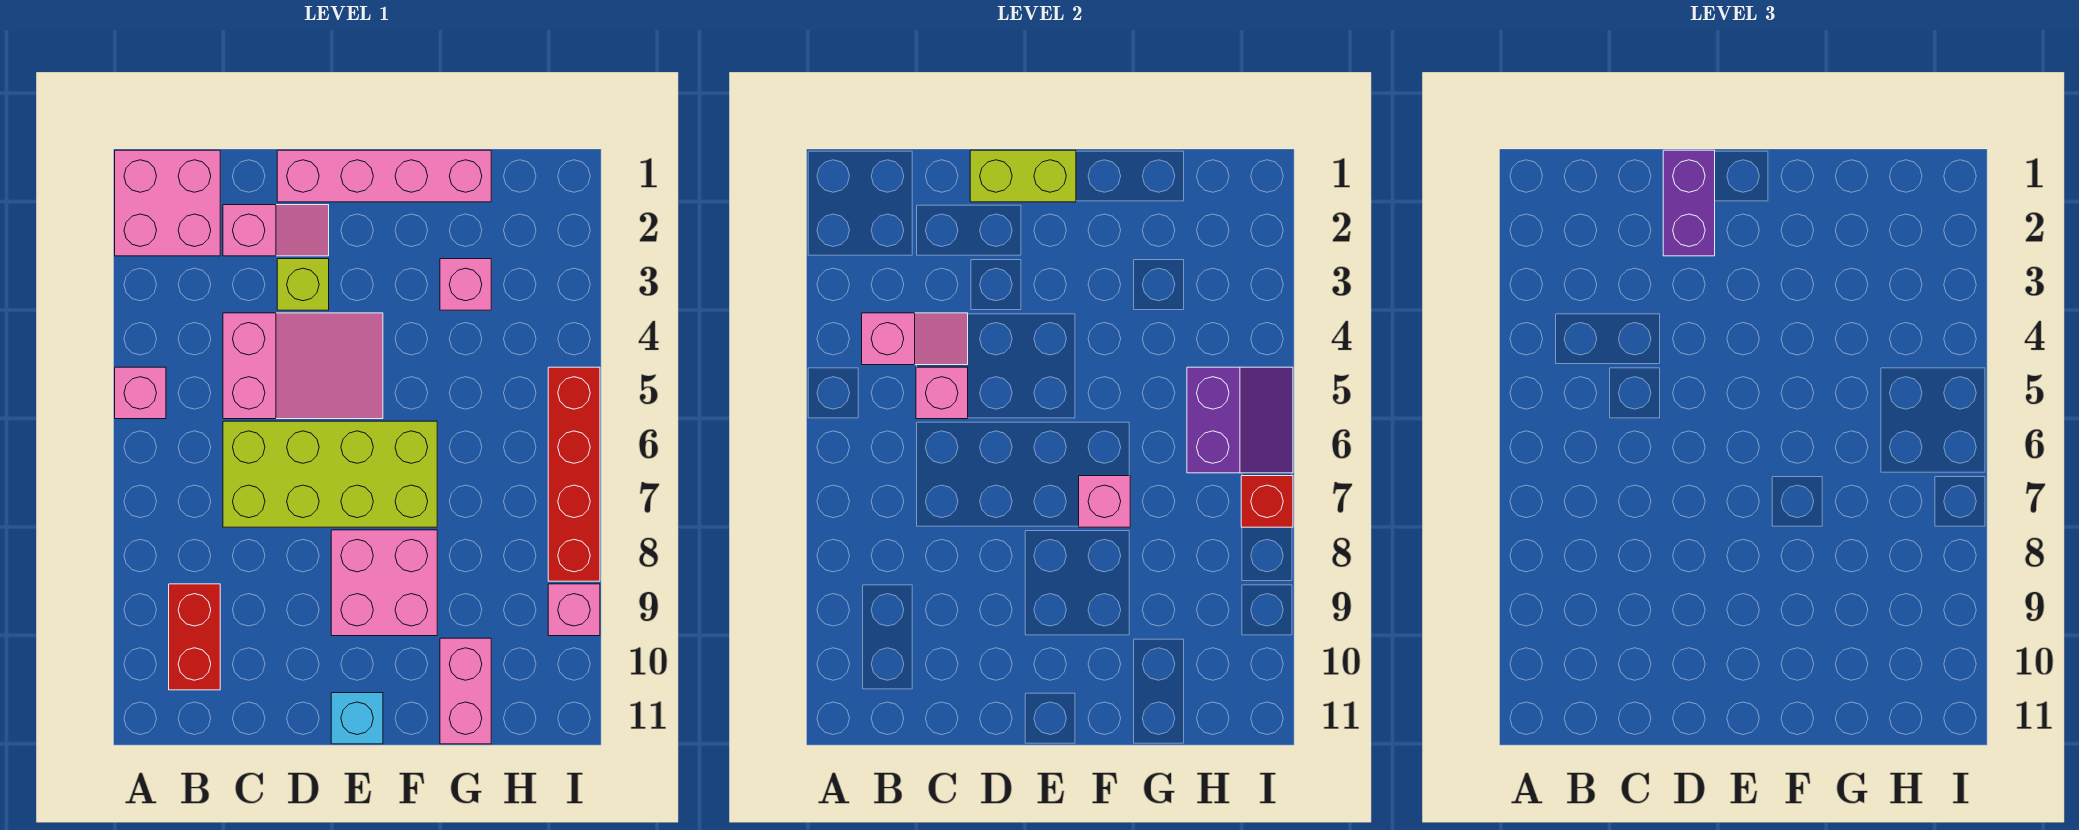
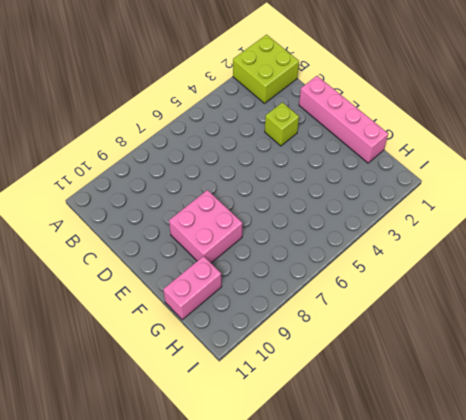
lime brick A1:B2 level 1 -> pink brick A1:B2 level 1
none -> pink brick A5 level 1
none -> red brick B9:B10 level 1
none -> pink slope C2:D2 level 1 top C

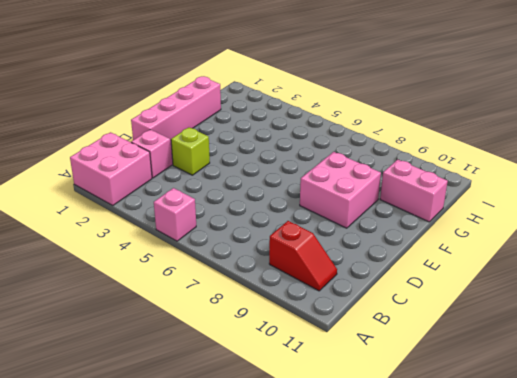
red slope B9:B10 level 1 top 9 -> red brick B9:B10 level 1
none -> pink slope C4:E5 level 1 top C
none -> lime brick C6:F7 level 1
none -> cyan brick E11 level 1

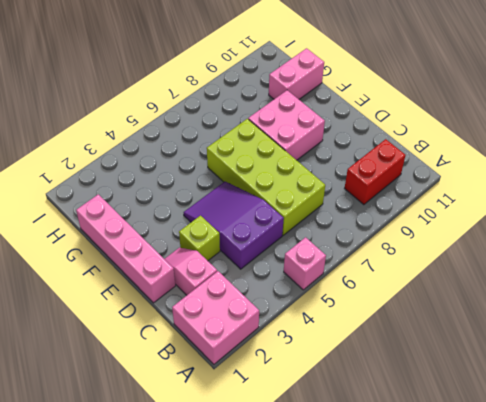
purple slope C4:E5 level 1 top C -> pink slope C4:E5 level 1 top C
none -> cyan brick E11 level 1
none -> pink brick G3 level 1
none -> red brick I5:I8 level 1

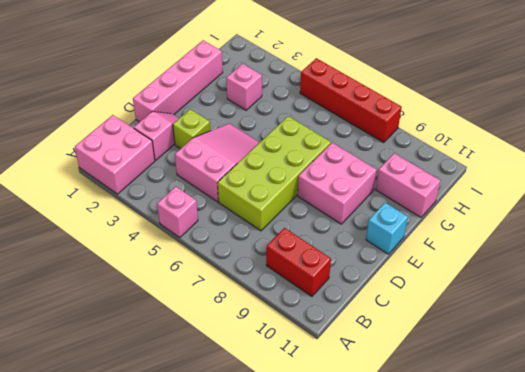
none -> pink brick I9 level 1
none -> pink slope B4:C4 level 2 top B
none -> pink brick C5 level 2

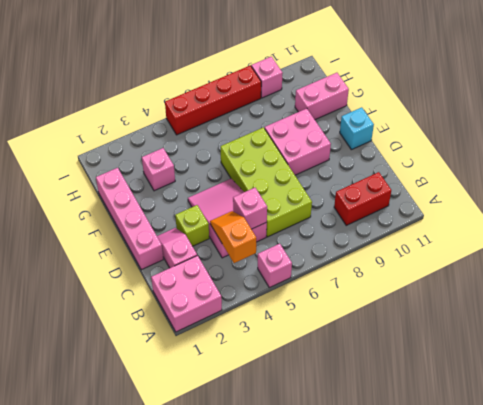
orange slope B4:C4 level 2 top B -> pink slope B4:C4 level 2 top B
none -> lime brick D1:E1 level 2
none -> pink brick F7 level 2
none -> purple slope H5:I6 level 2 top H

